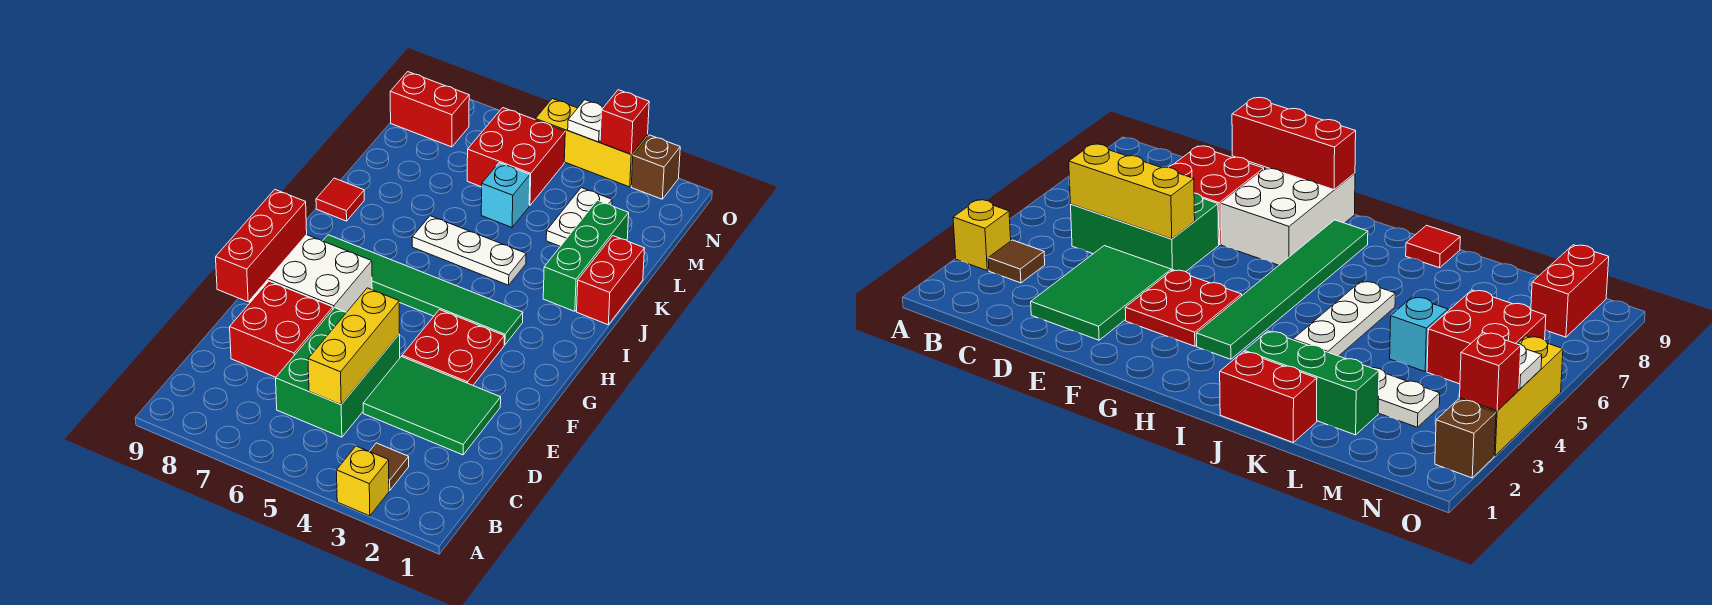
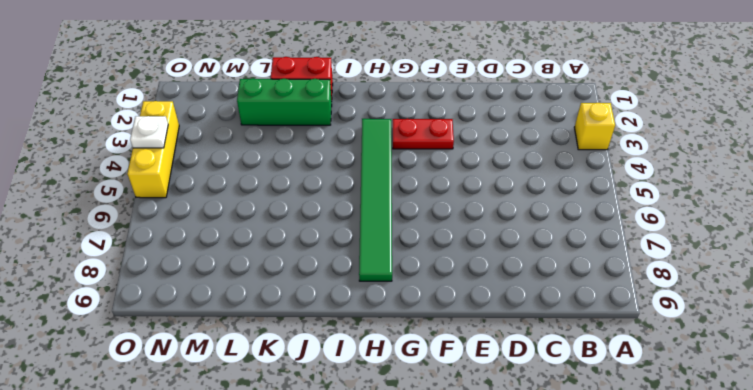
red plate F3:G3 level 1 -> red plate F3:G4 level 1
none -> brown tile B3 level 1
none -> green brick C5:E6 level 1
none -> green tile D2:E4 level 1

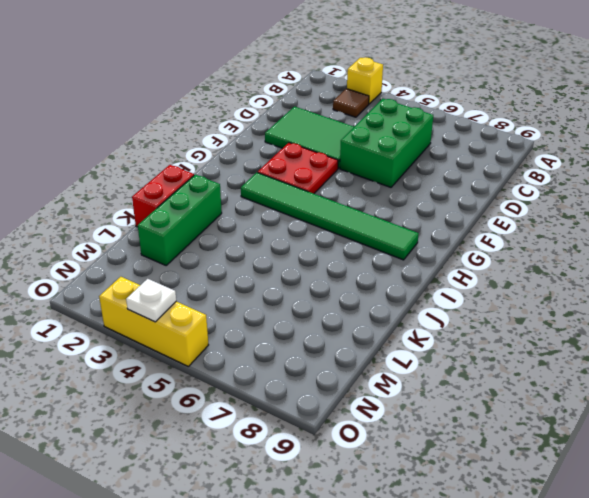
none -> red brick D7:E8 level 1
none -> white brick F7:G9 level 1
none -> white plate J4:J6 level 1

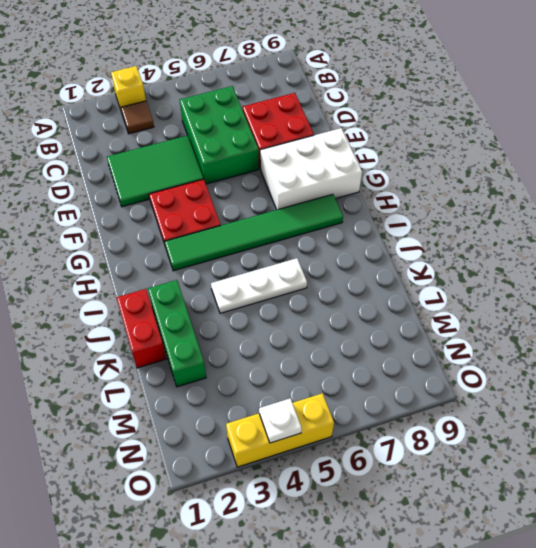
none -> red tile J9 level 1
none -> white plate L3:M3 level 1
none -> cyan brick L5 level 1

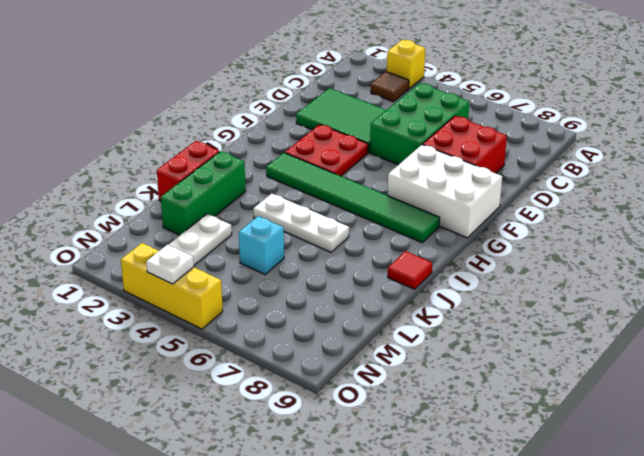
none -> red brick M5:N6 level 1
none -> red brick N8:N9 level 1
none -> brown brick O2 level 1

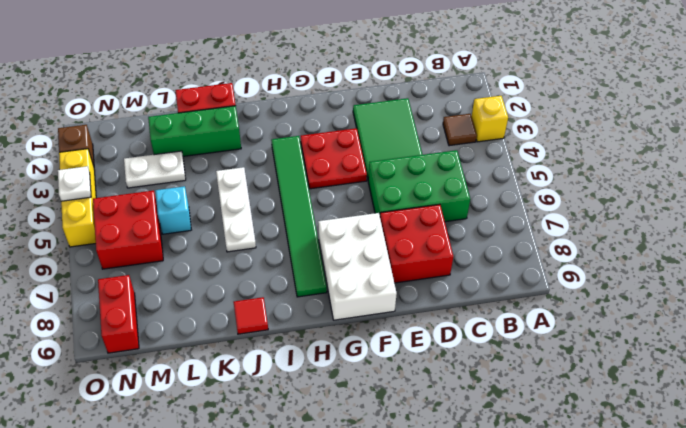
none -> yellow brick C5:E5 level 2
none -> red brick E9:G9 level 2
none -> red brick O3 level 2

